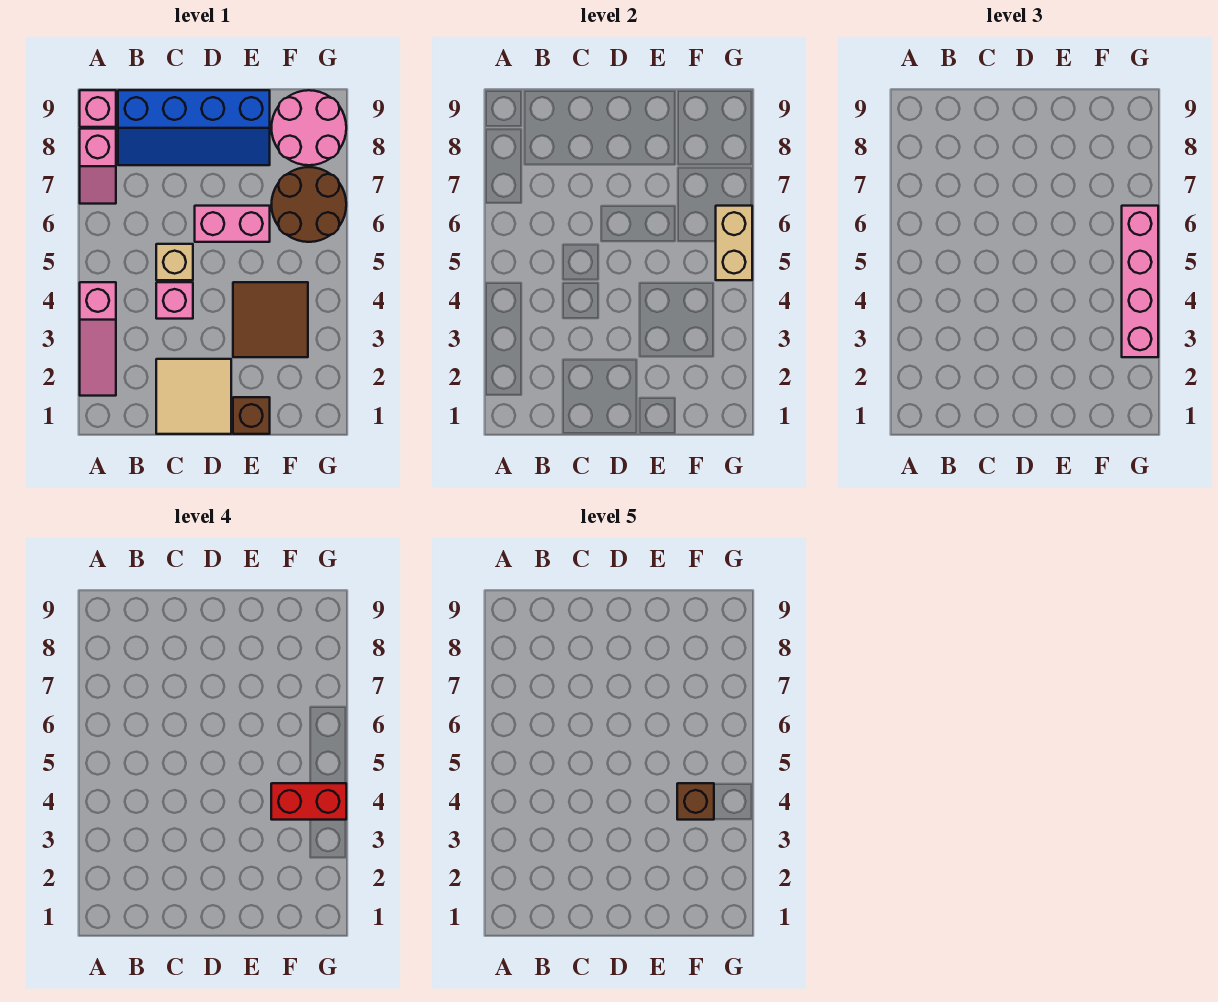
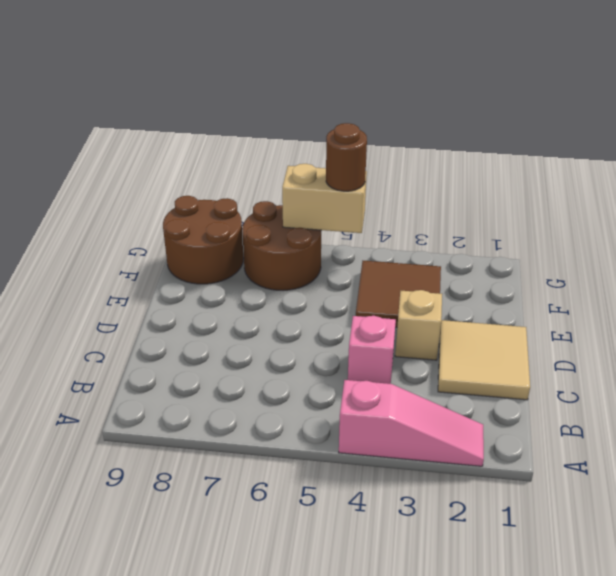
tan brick D3 level 1 -> tan brick C5 level 1
brown round brick F8:G9 level 1 -> pink round brick F8:G9 level 1
brown round brick G5 level 3 -> pink brick G3:G6 level 3
none -> pink slope A7:A8 level 1 top 8
none -> pink brick A9 level 1
none -> blue slope B8:E9 level 1 top 9

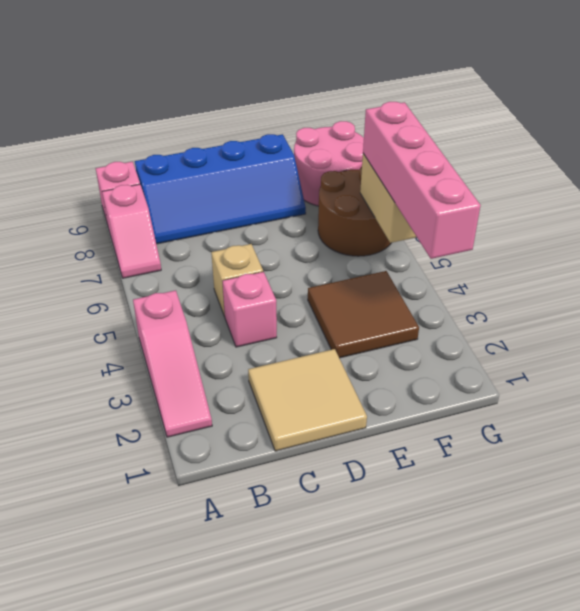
none -> pink brick D6:E6 level 1
none -> brown brick E1 level 1
none -> red brick F4:G4 level 4

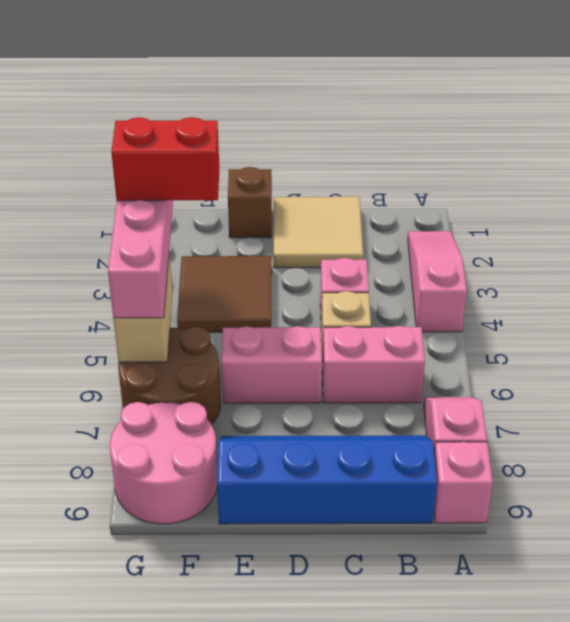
pink brick B6:C6 level 1 -> none
none -> brown brick F4 level 5

